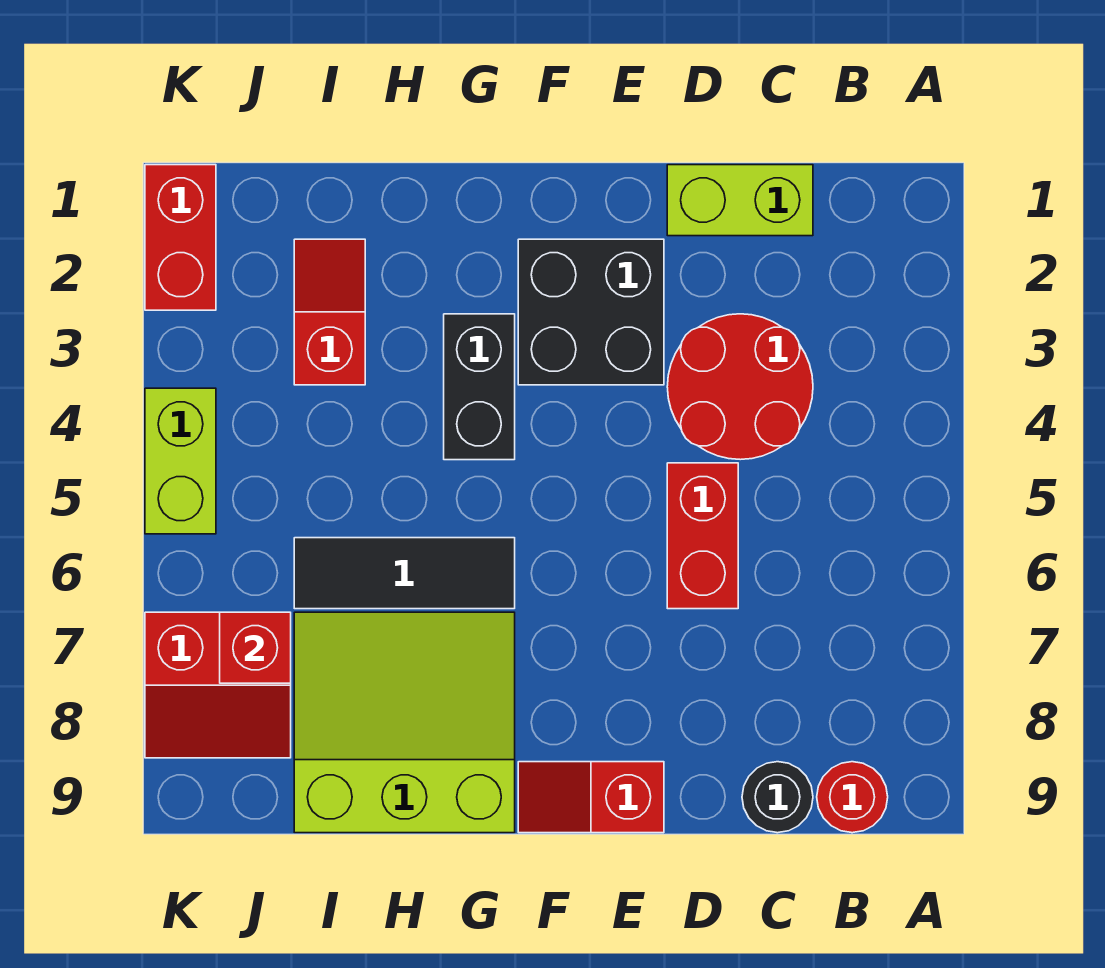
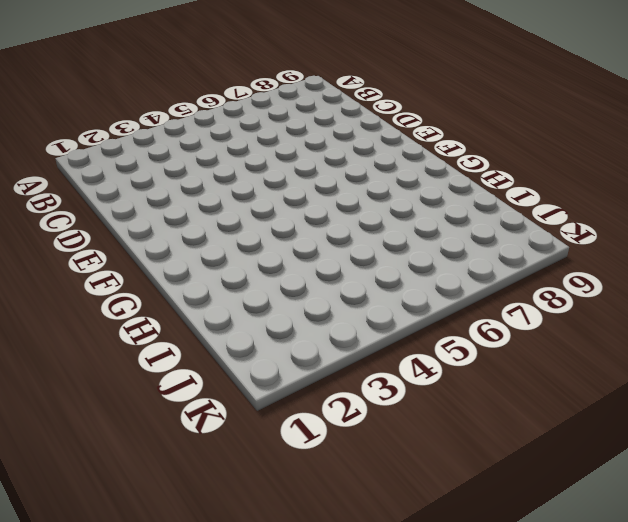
none -> red round brick B9 level 1
none -> lime brick C1:D1 level 1
none -> red round brick C3:D4 level 1

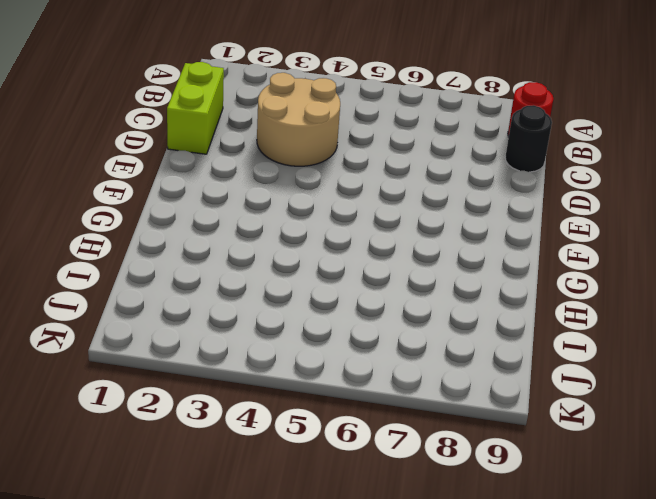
tan round brick C3:D4 level 1 -> red round brick C3:D4 level 1
none -> red brick D5:D6 level 1
none -> black brick E2:F3 level 1
none -> red slope E9:F9 level 1 top E

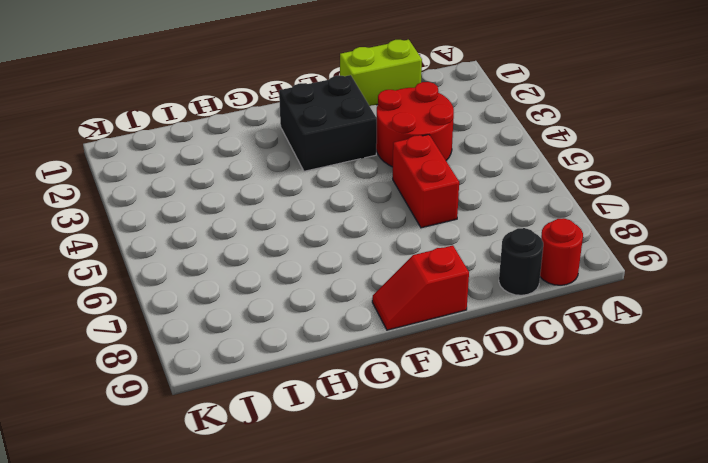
none -> black brick G3:G4 level 1
none -> black tile G6:I6 level 1
none -> lime slope G7:I9 level 1 top 9

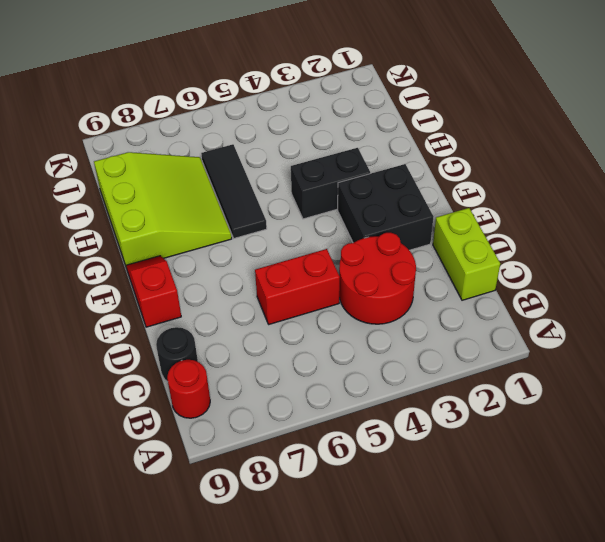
none -> red slope I2:I3 level 1 top 3
none -> red slope J7:K8 level 1 top 7
none -> red brick K1:K2 level 1

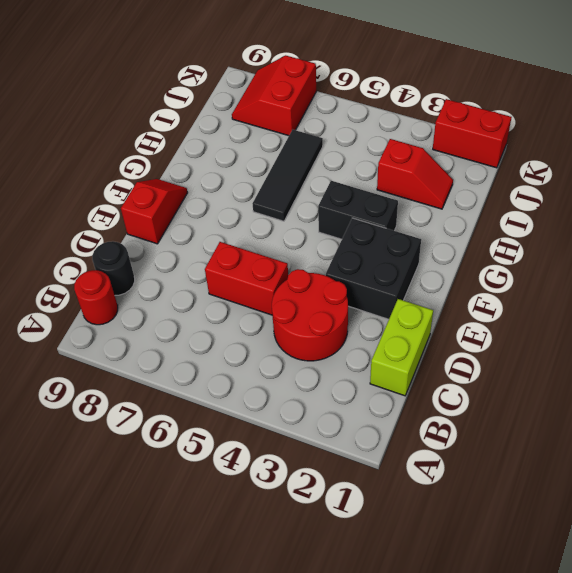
none -> lime slope G7:I9 level 1 top 9
none -> lime brick K4:K5 level 1
none -> red brick J7 level 2

